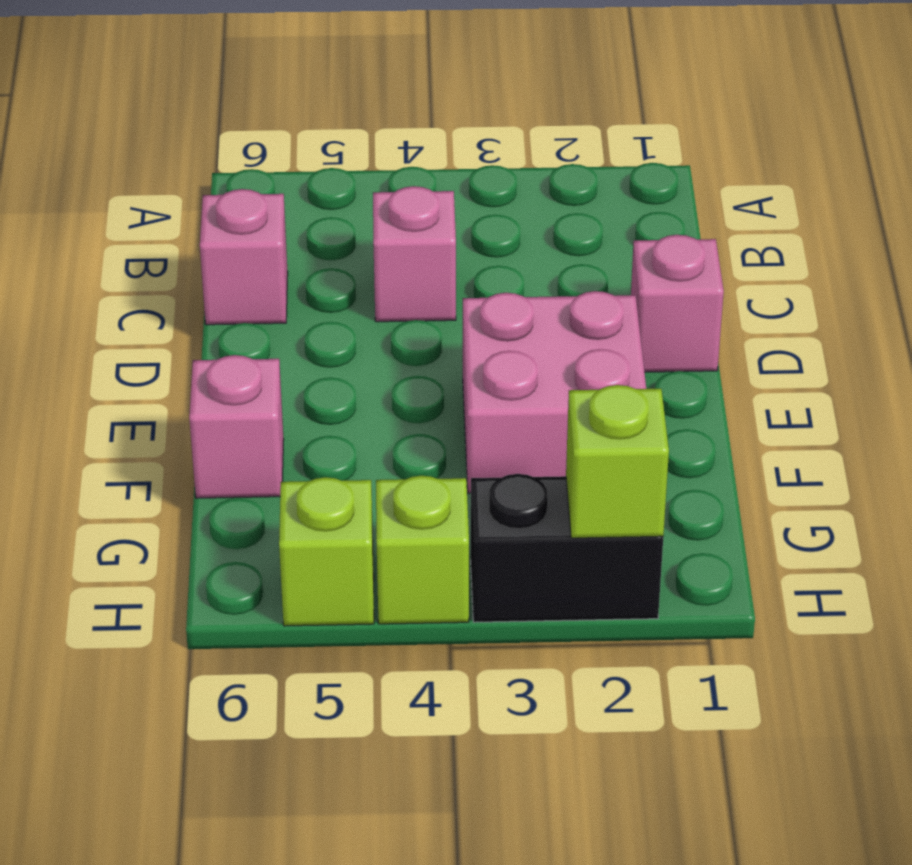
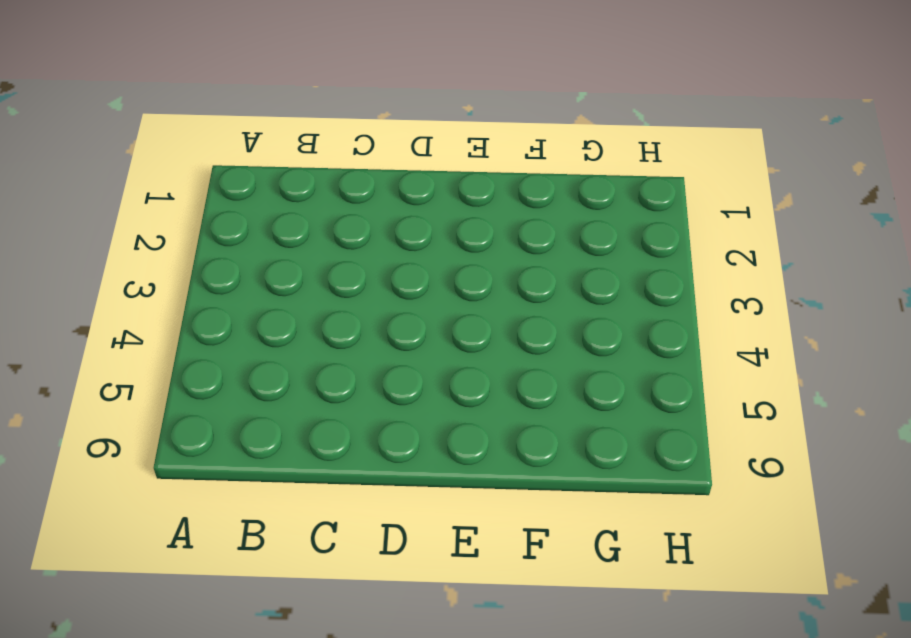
none -> pink brick C4 level 1
none -> pink brick C6 level 1

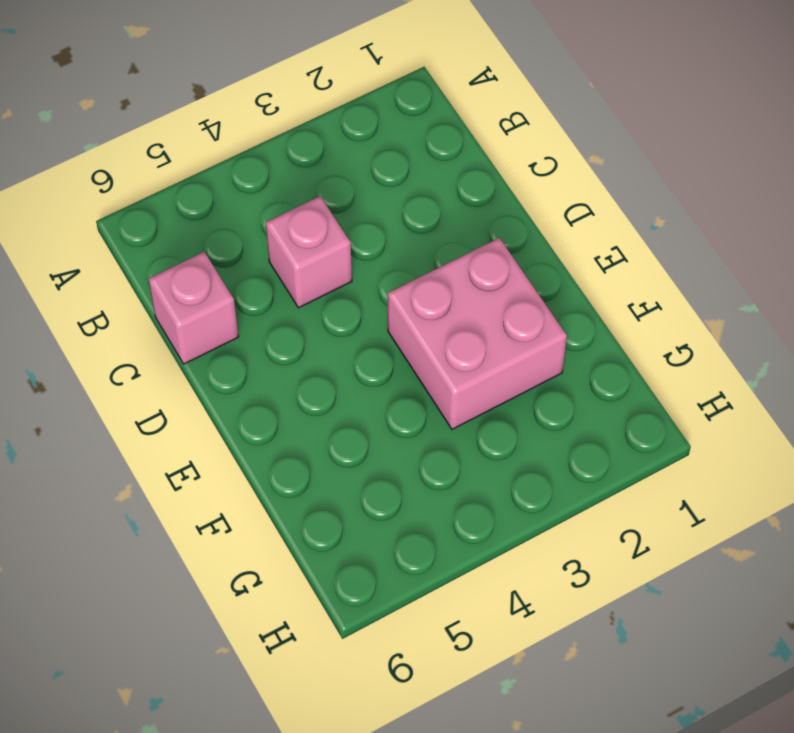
none -> pink brick D1 level 1
none -> pink brick F6 level 1

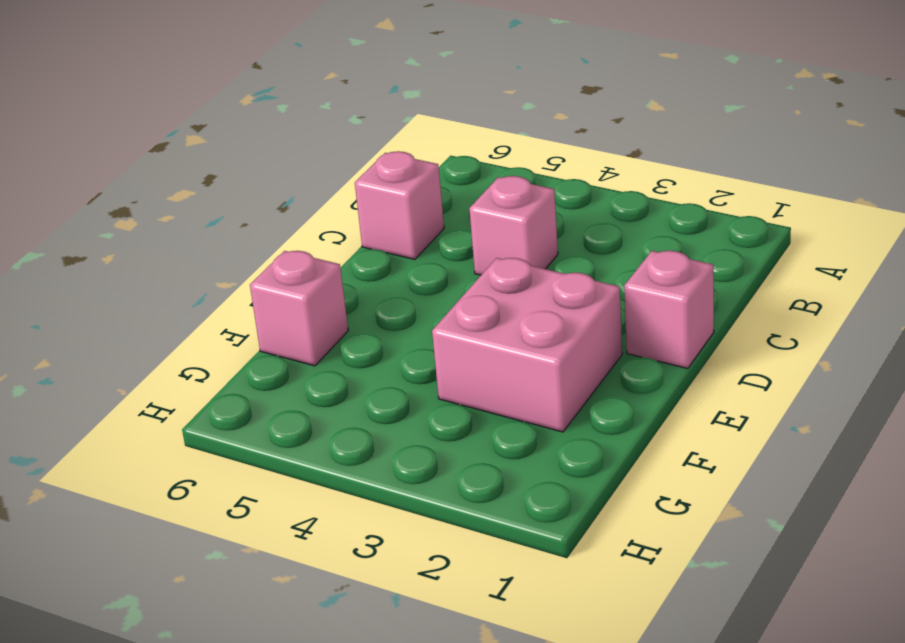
none -> black brick H2:H3 level 1
none -> lime brick H4 level 1

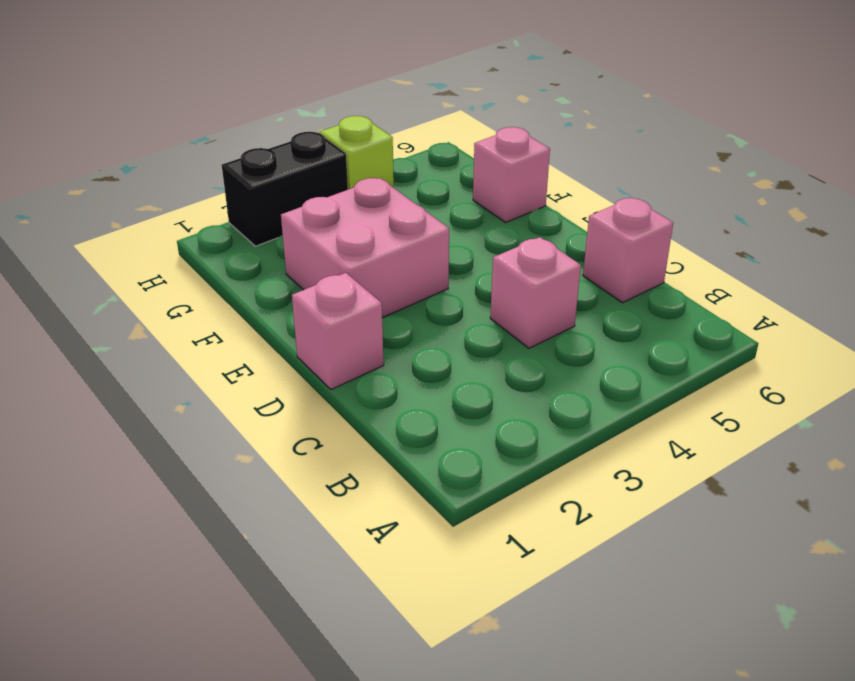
none -> lime brick H5 level 1
none -> lime brick H2 level 2

